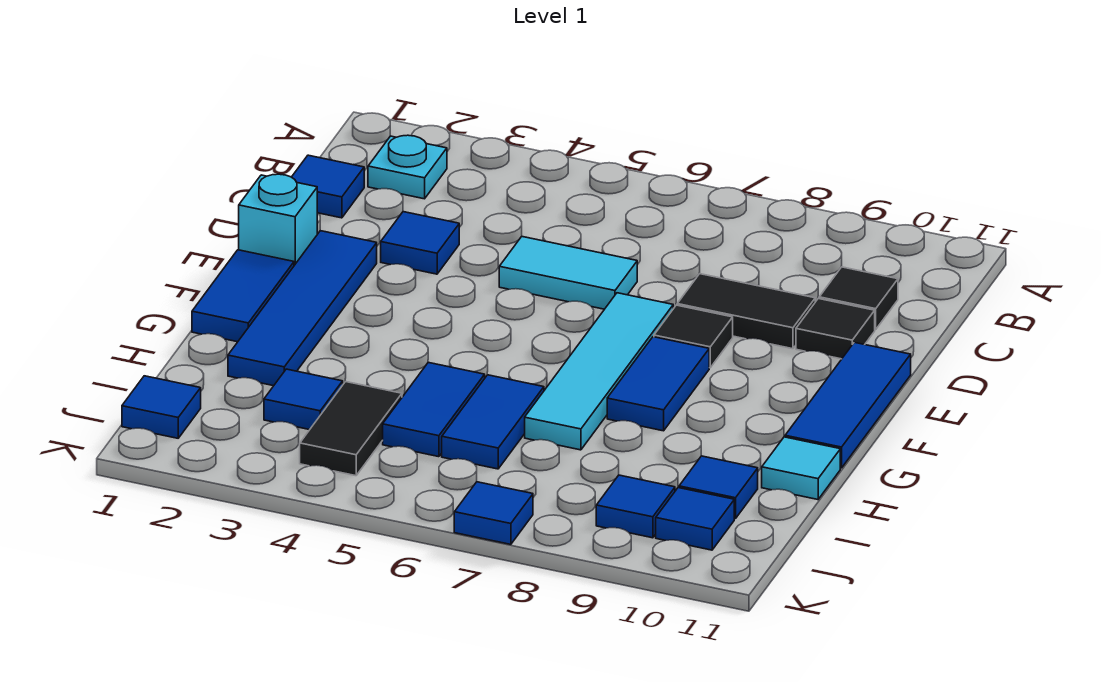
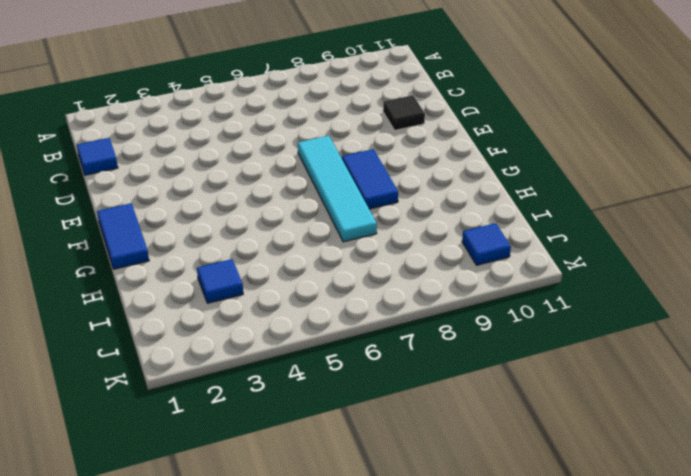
none -> cyan plate B2 level 1
none -> black tile C10 level 1
none -> blue tile D3 level 1

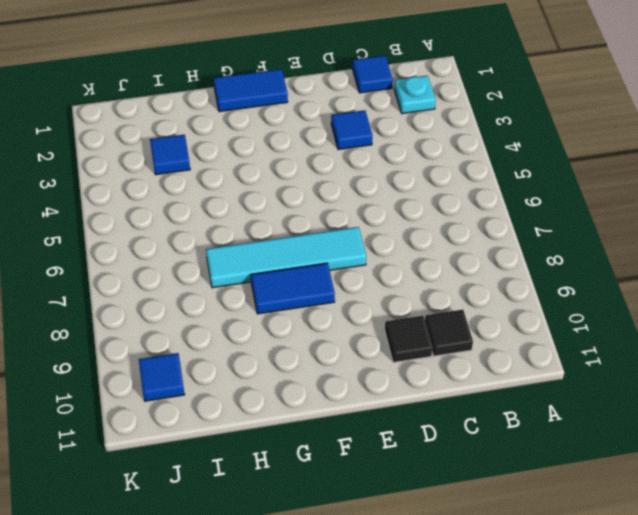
none -> cyan tile D5:D6 level 1
none -> black tile D8:D9 level 1
none -> cyan brick E1 level 1

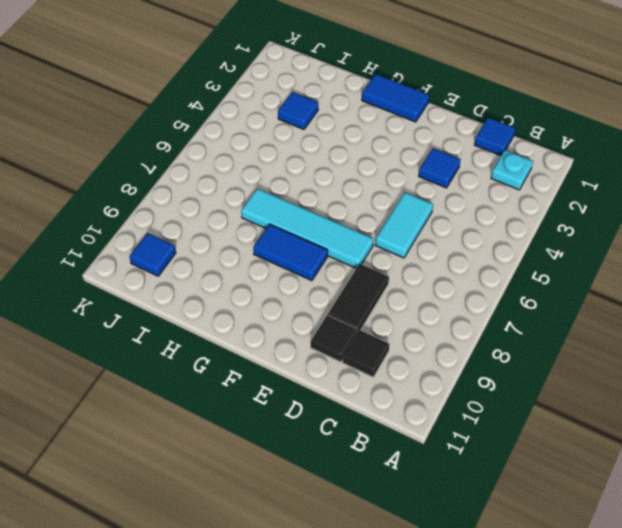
none -> cyan brick E1 level 1
none -> blue tile E2:H2 level 1
none -> black tile E8 level 1

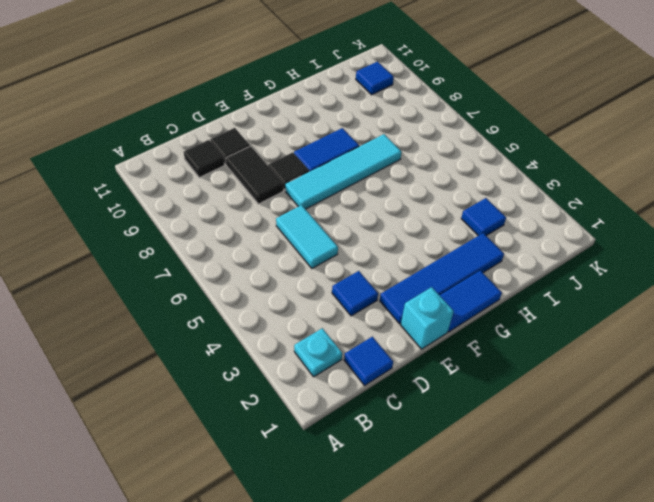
none -> blue tile E11:G11 level 1
none -> blue tile H5:I5 level 1
none -> blue tile H6:I6 level 1

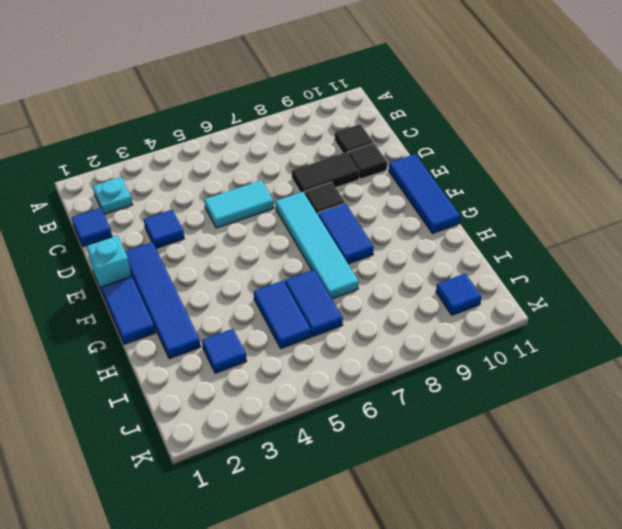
none -> cyan tile H11 level 1
none -> black tile I4:J4 level 1
none -> blue tile I10 level 1

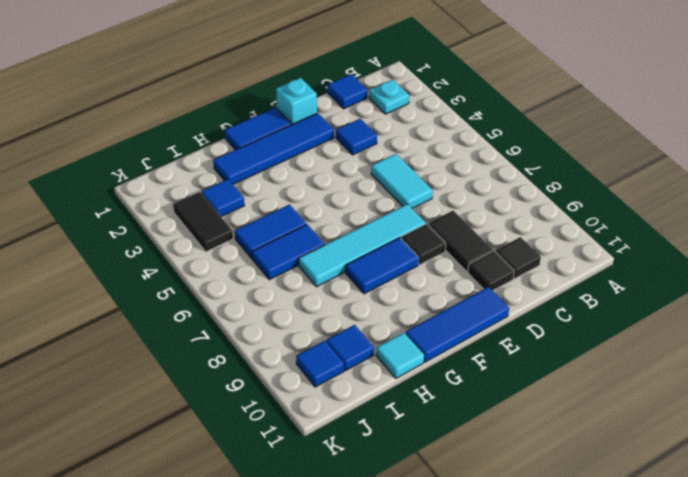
black tile J3:J4 level 1 -> black tile I4:J4 level 1
none -> blue tile J1 level 1
none -> blue tile J9 level 1
none -> blue tile K7 level 1

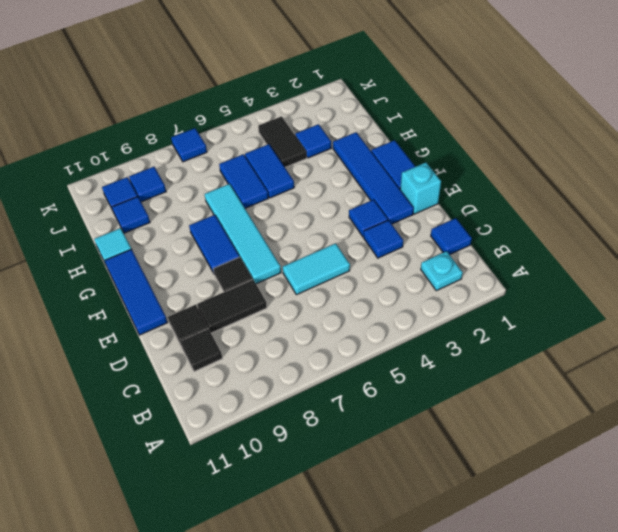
blue tile E3 level 1 -> blue tile J1 level 1

